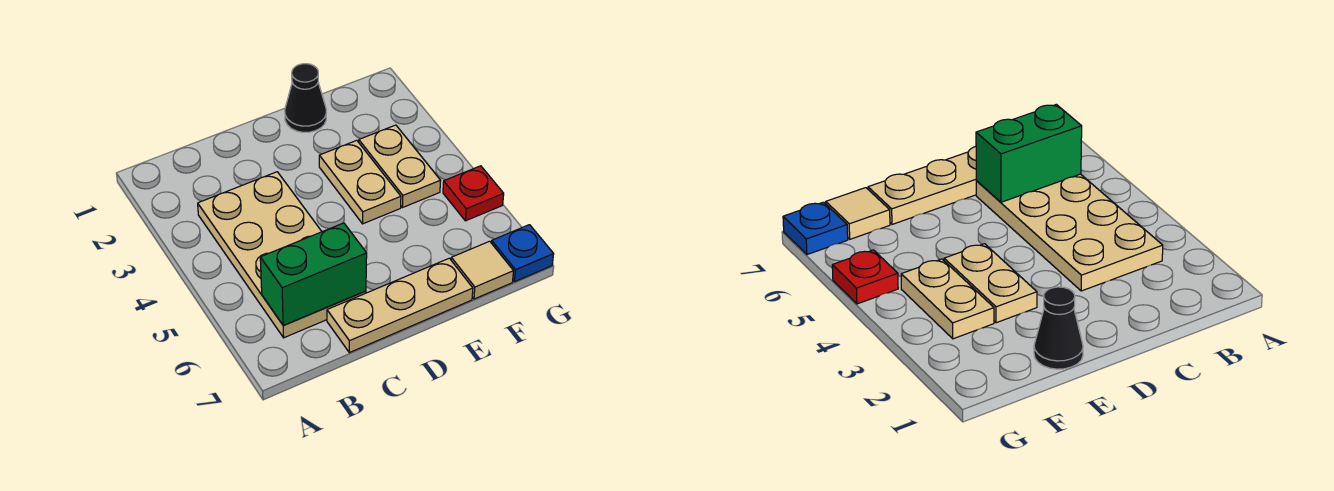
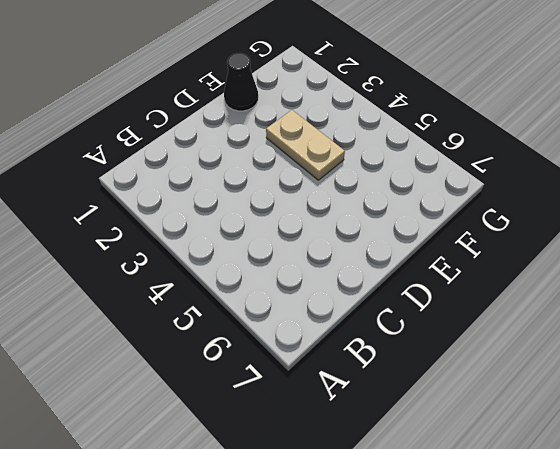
none -> tan plate B3:C6 level 1
none -> tan plate C7:E7 level 1

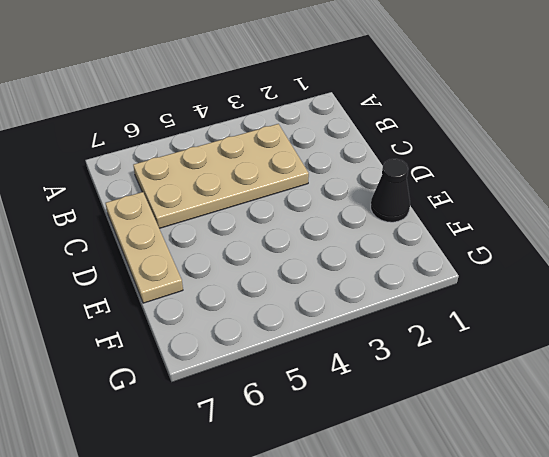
none -> tan plate E3:E4 level 1
none -> tan plate F3:F4 level 1

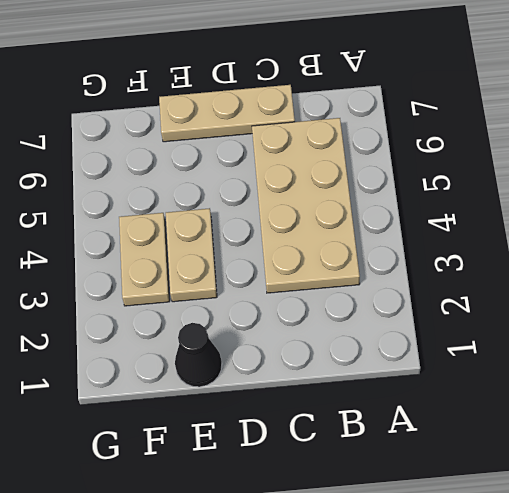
none -> tan tile F7 level 1
none -> red plate G5 level 1

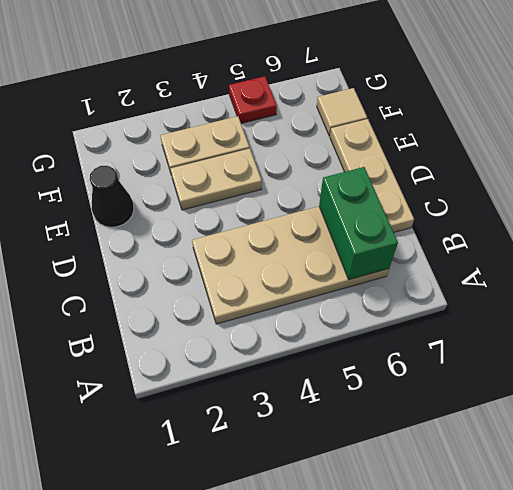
none -> blue plate G7 level 1

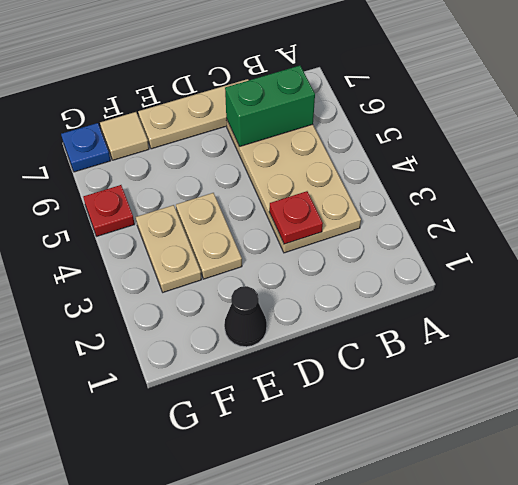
red plate C3 level 2 -> none

